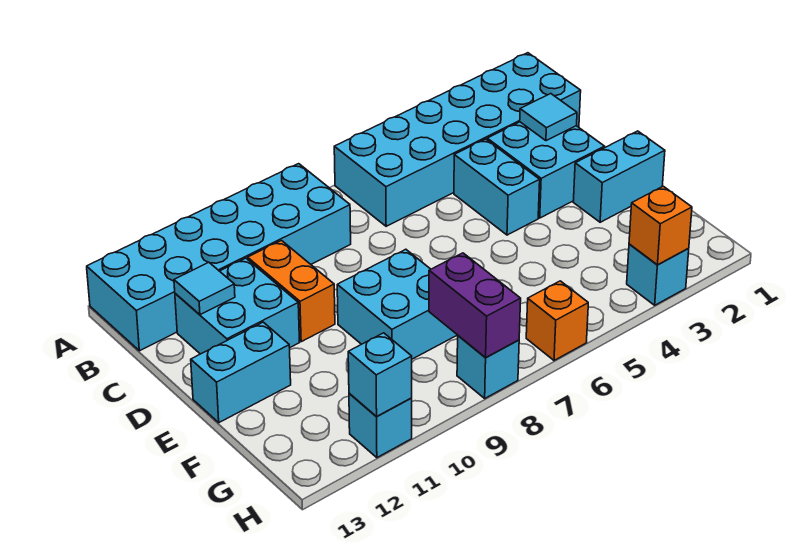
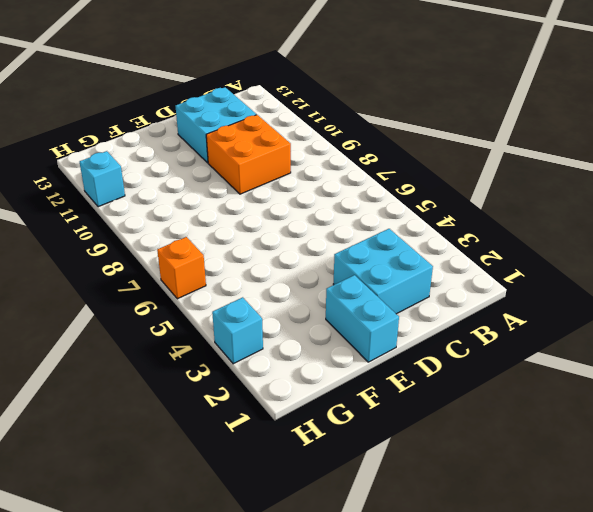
orange brick C9:D10 level 1 -> orange brick C10:D10 level 1
none -> cyan brick A1:B6 level 1
none -> cyan brick A8:B13 level 1
none -> cyan brick C4:D4 level 1

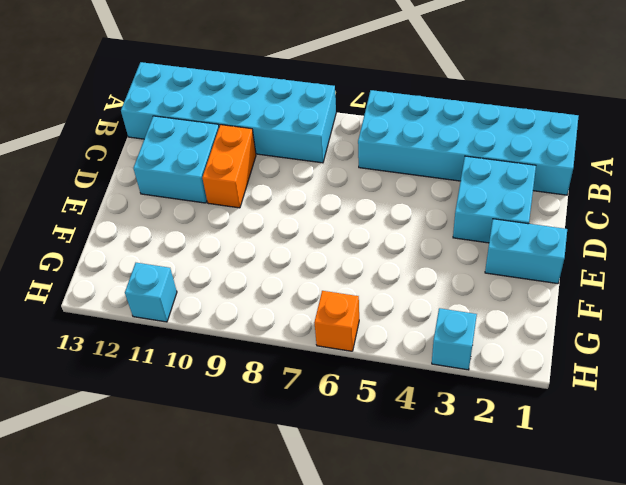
none -> cyan brick C4:D4 level 1
none -> cyan brick E8:F9 level 1
none -> cyan brick E12:E13 level 1

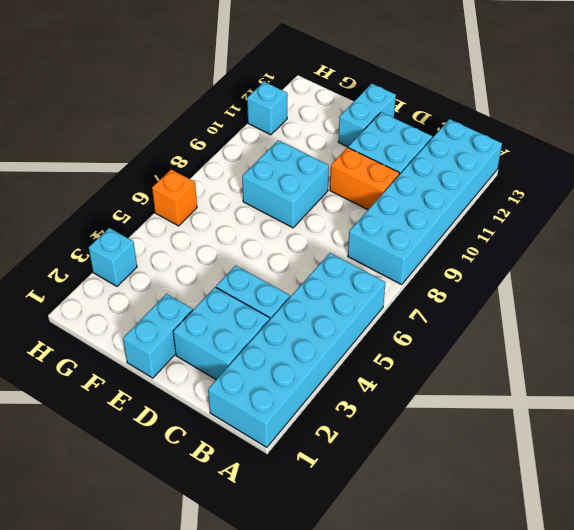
none -> cyan brick H8 level 1
none -> cyan tile C2 level 2
none -> cyan tile C12 level 2

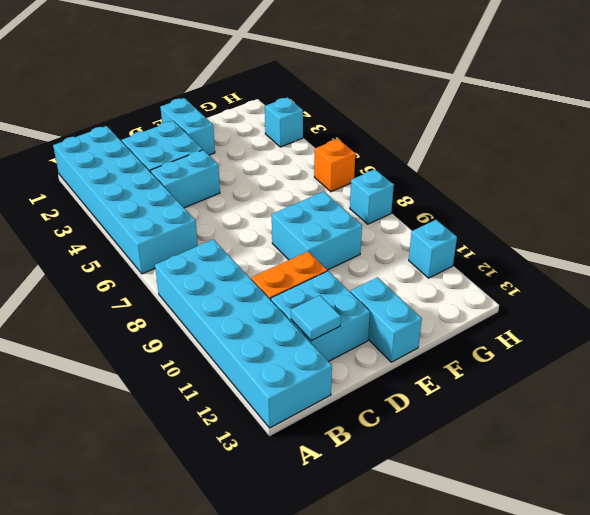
none -> cyan tile C2 level 2
none -> purple brick G8:H8 level 2
none -> orange brick H3 level 2

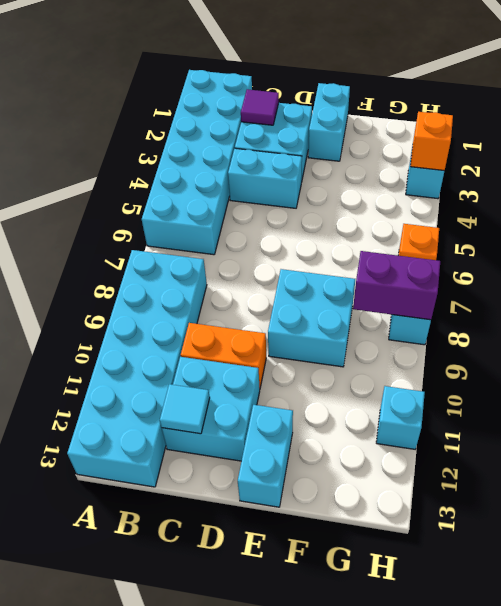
purple tile C2 level 2 -> cyan tile C2 level 2
none -> cyan brick H11 level 2

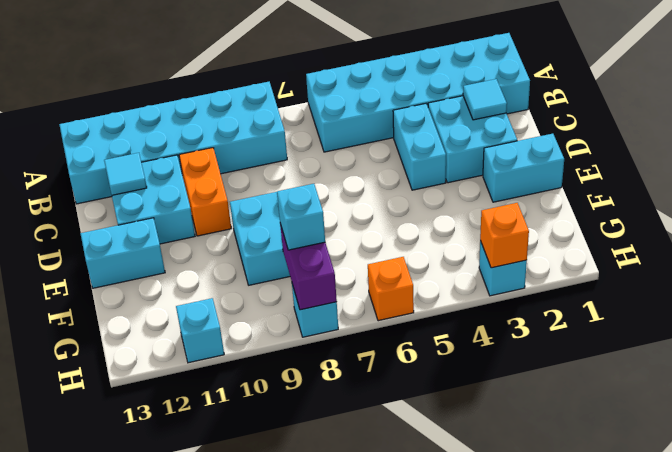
cyan brick G8 level 3 -> cyan brick H11 level 2

